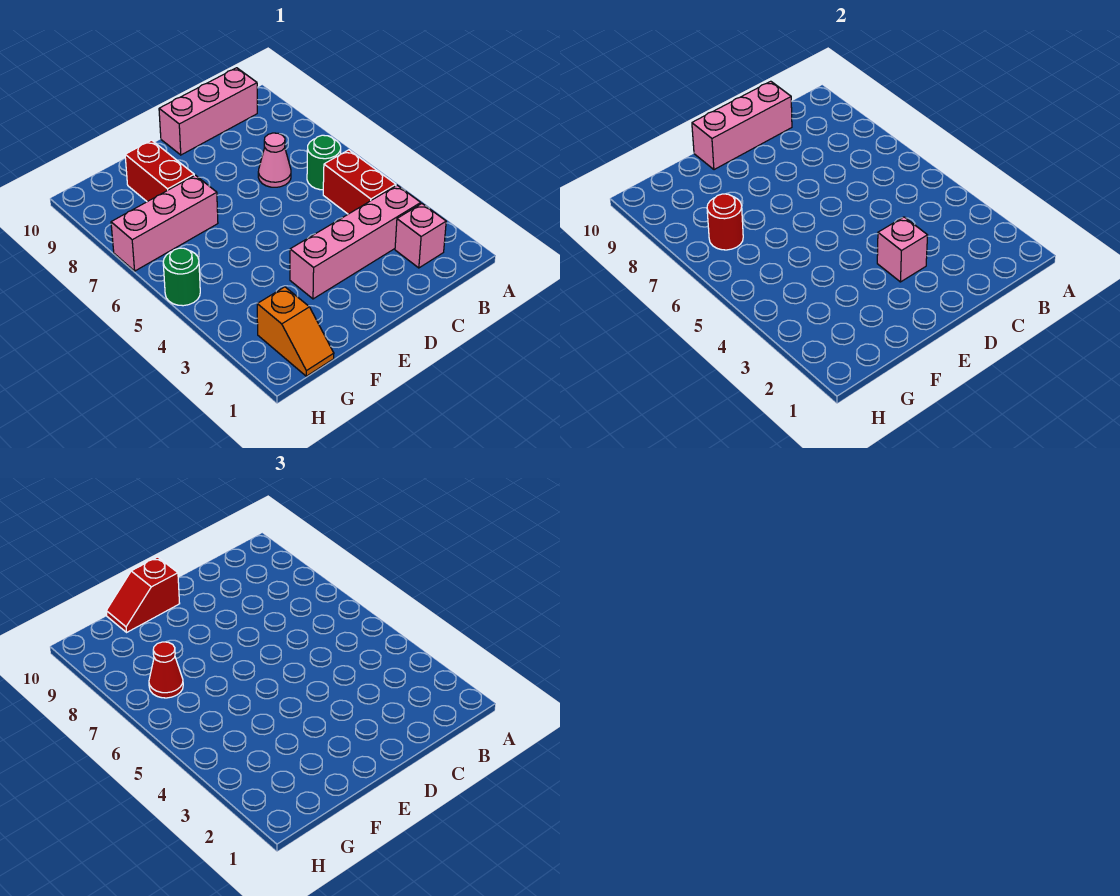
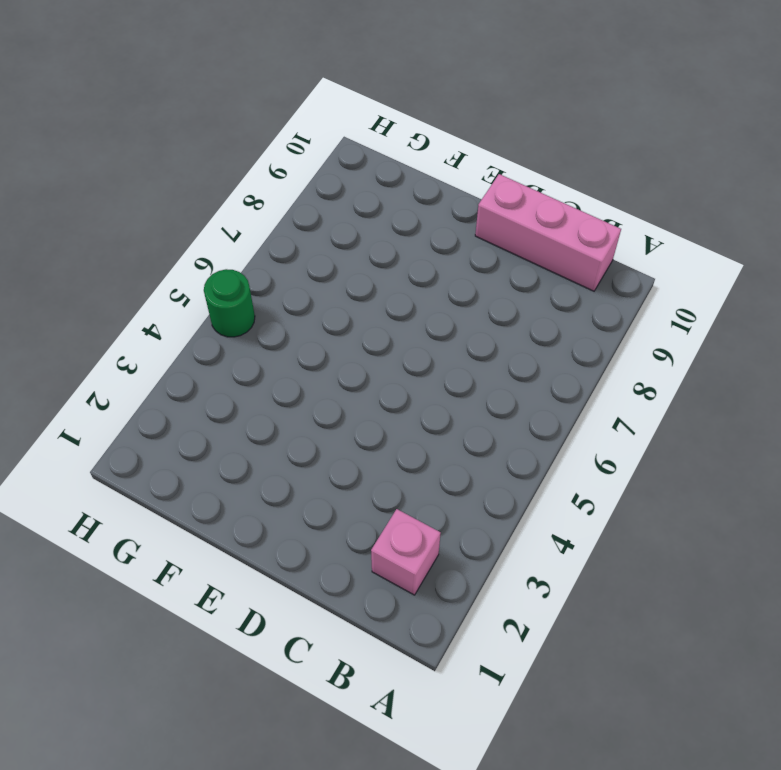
none -> pink brick B3:E3 level 1
none -> red brick B4:B5 level 1
none -> green round brick B6 level 1

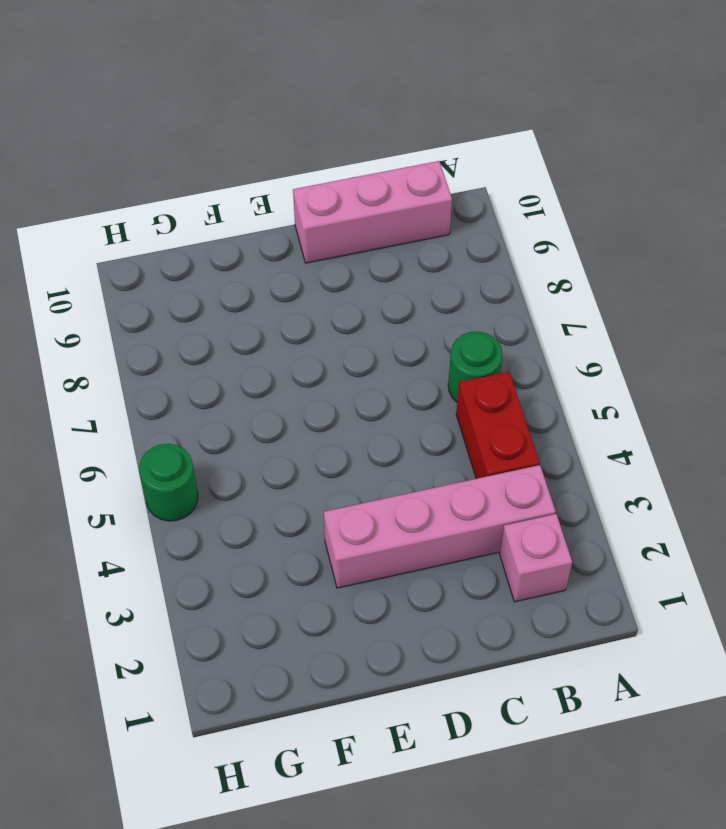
none -> pink cone C7 level 1
none -> pink brick F7:H7 level 1
none -> red brick F8:F9 level 1

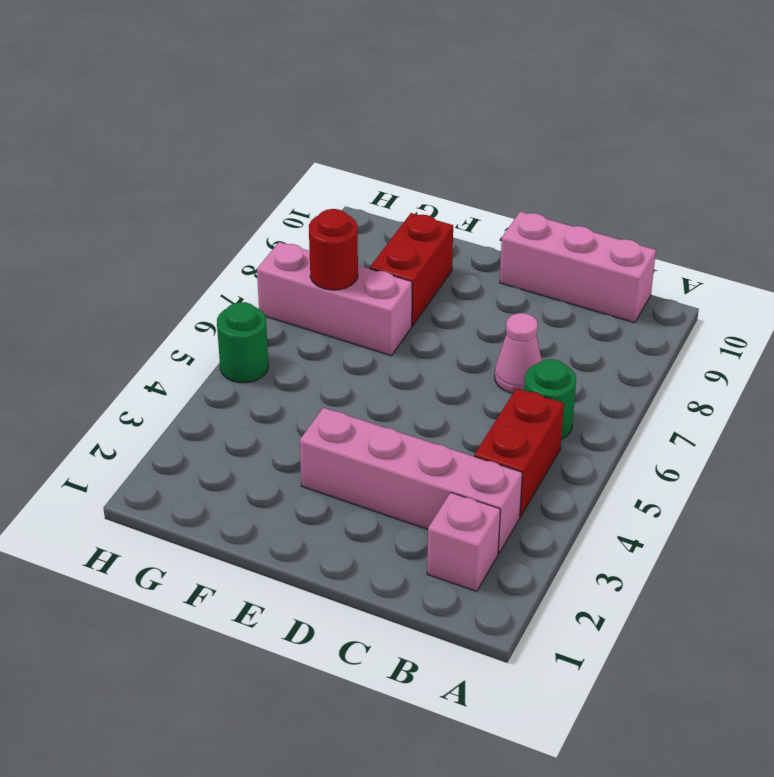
none -> orange slope G1:G2 level 1 top 2
none -> pink brick C10:E10 level 2
none -> pink brick D3 level 2

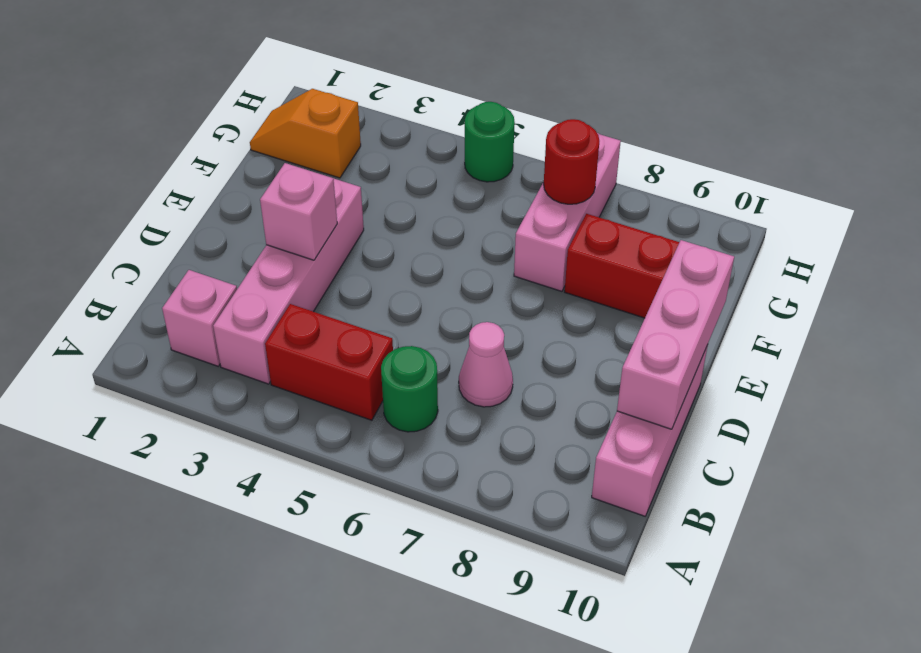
none -> red slope E10:F10 level 3 top E
none -> red cone G7 level 3

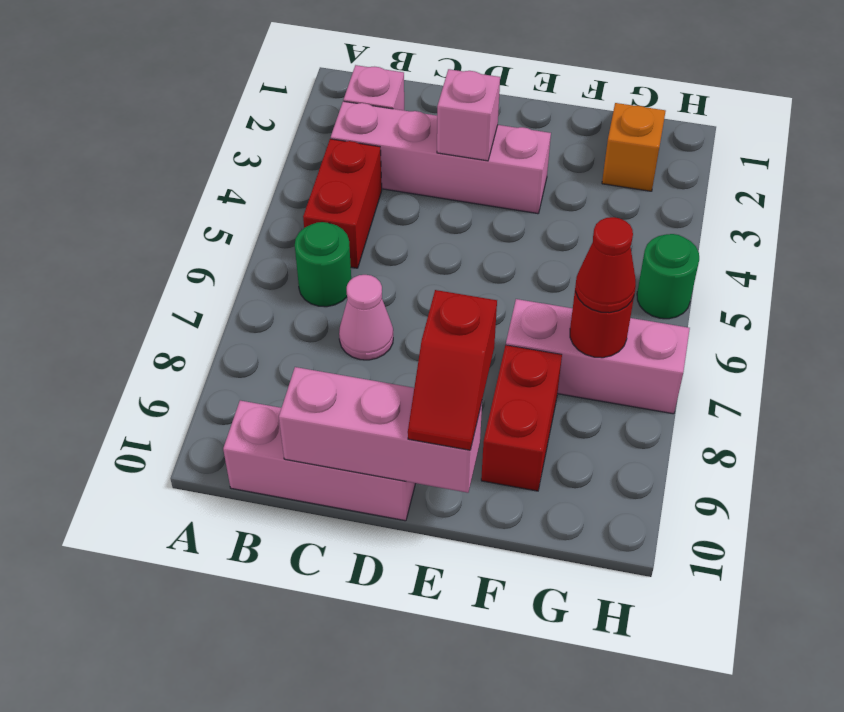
red slope E9:E10 level 3 top 9 -> red slope E10:F10 level 3 top E

